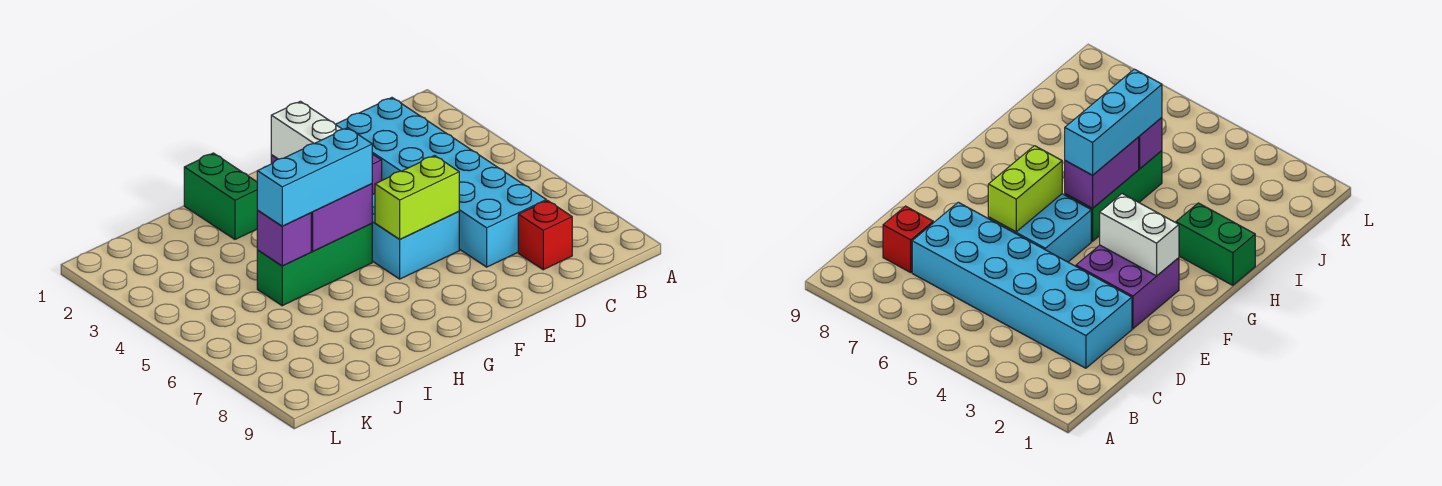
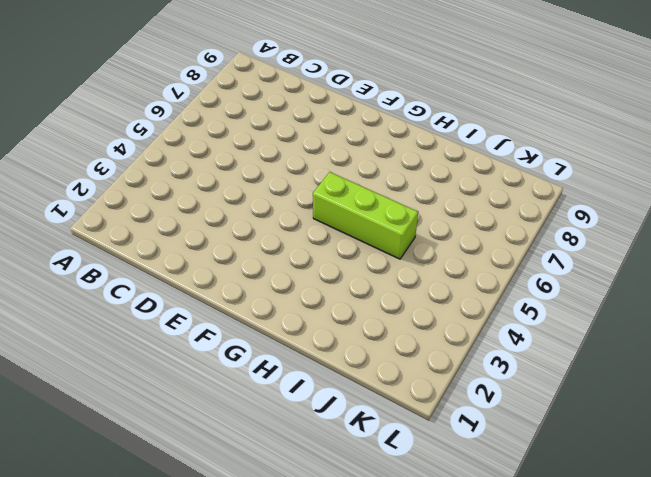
lime brick G5:I5 level 1 -> green brick G5:I5 level 1
none -> cyan brick C2:D7 level 1
none -> red brick C8 level 1

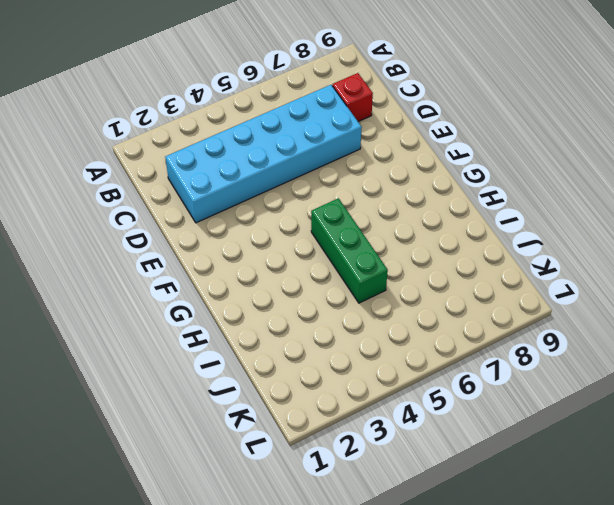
none -> purple brick E2:F3 level 1
none -> cyan brick E5:F6 level 1

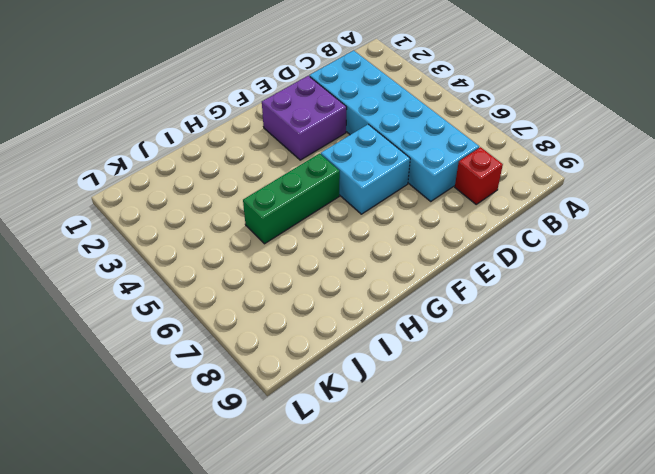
none -> green brick H1:H2 level 1
none -> lime brick E6:F6 level 2

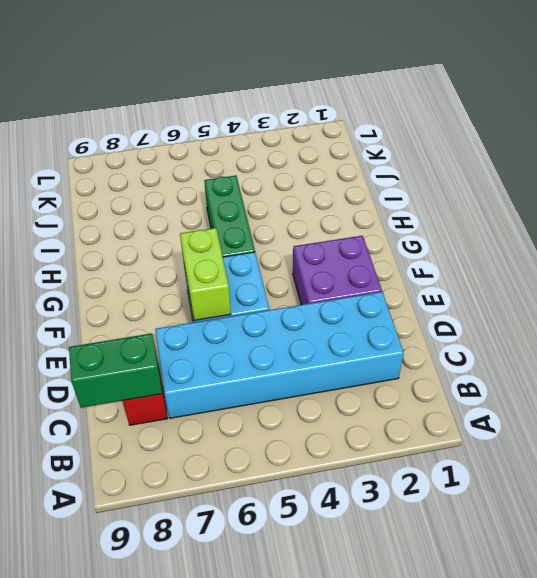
green brick C8:C9 level 2 -> green brick H1:H2 level 1
none -> white brick F2:F3 level 2
none -> purple brick G5:H5 level 2

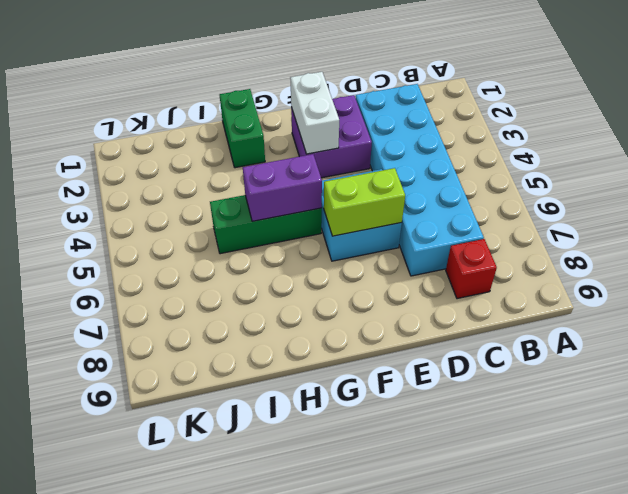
none -> purple brick I5 level 2
none -> cyan brick G5:I5 level 3

